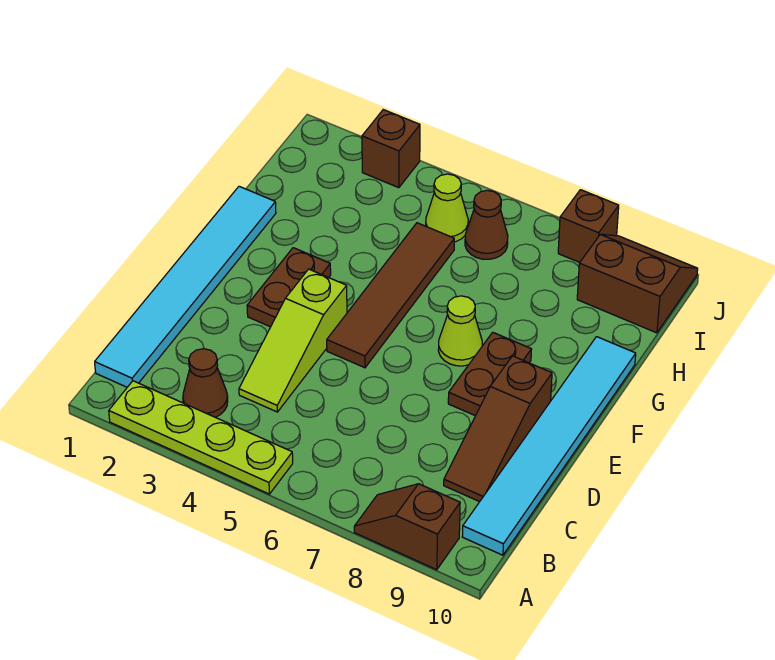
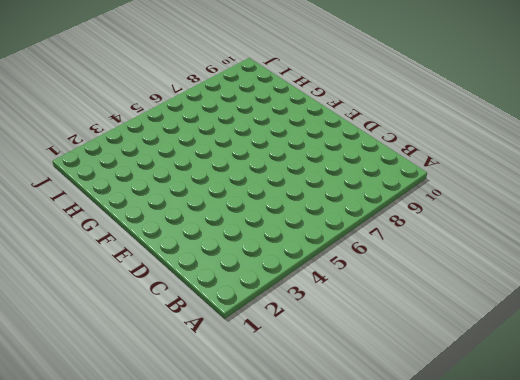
none -> lime plate A2:A5 level 1
none -> brown slope A8:A9 level 1 top 9
none -> cyan tile B1:G1 level 1

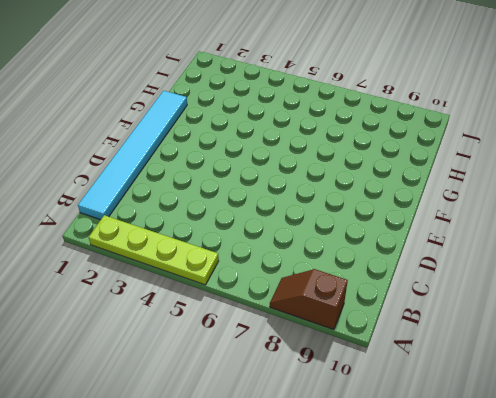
none -> brown cone B3 level 1
none -> cyan tile B10:G10 level 1
none -> lime slope C4:E4 level 1 top E

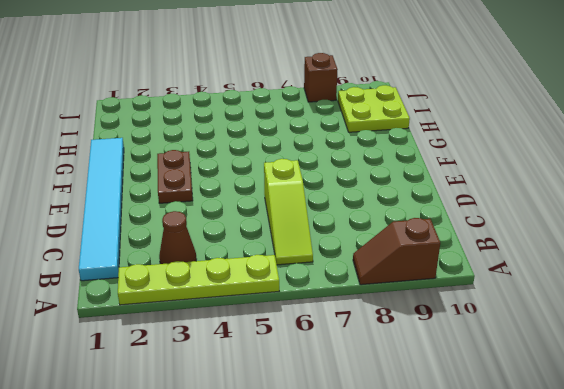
lime slope B6:D6 level 1 top D -> lime slope C4:E4 level 1 top E
lime plate H9:I10 level 1 -> brown slope I9:J10 level 1 top I
none -> cyan tile B10:G10 level 1
none -> brown slope C9:E9 level 1 top E
none -> brown tile E5:H5 level 1

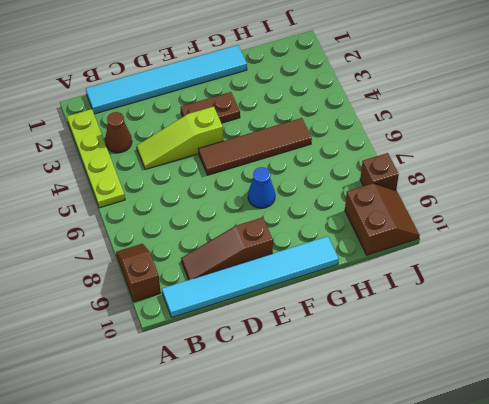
blue cone F7 level 1 -> lime cone F7 level 1
none -> brown plate E8:F8 level 1
none -> lime cone I5 level 1
none -> brown cone I6 level 1

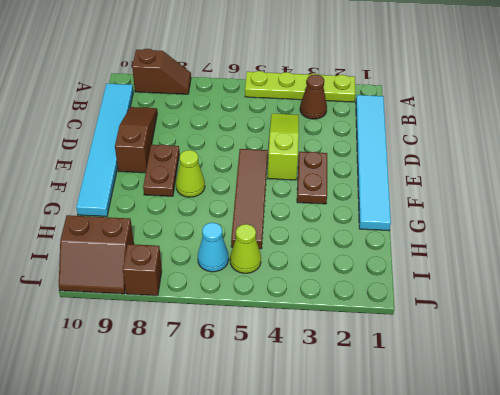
cyan cone I6 level 1 -> brown cone I6 level 1
none -> brown brick J3 level 1

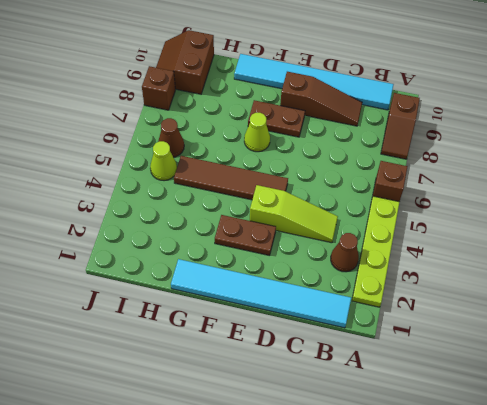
brown brick A6 level 1 -> brown brick J3 level 1

